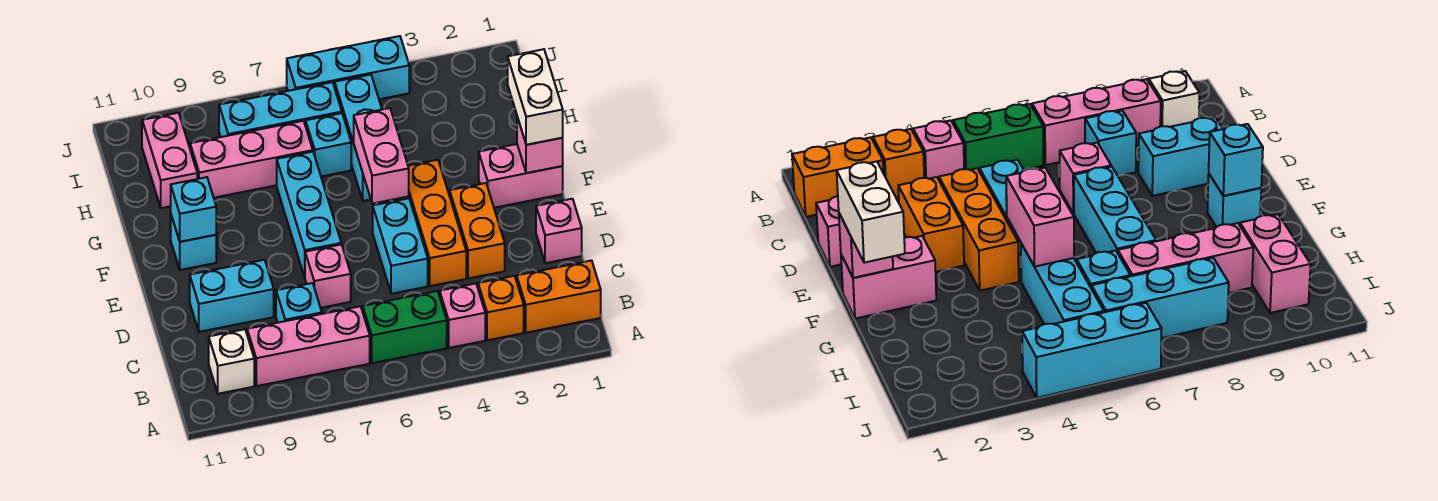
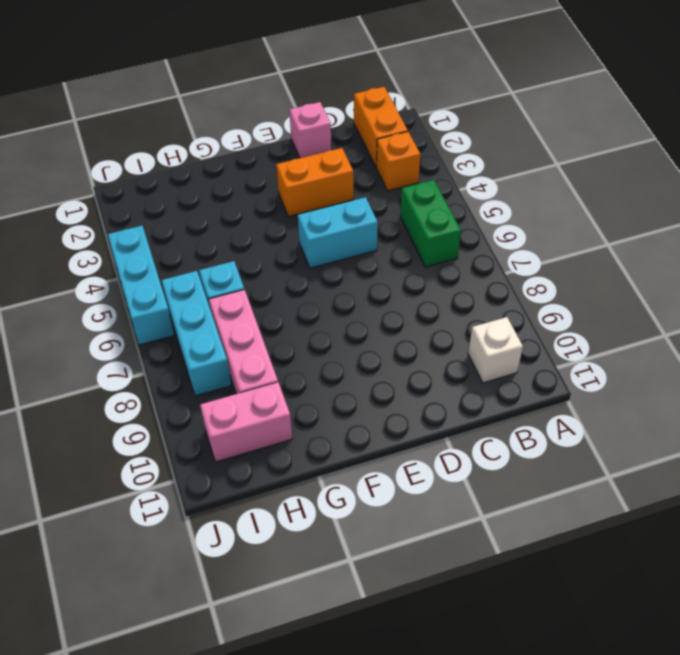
none -> pink brick B4 level 1
none -> pink brick B7:B9 level 1
none -> cyan brick C8 level 1

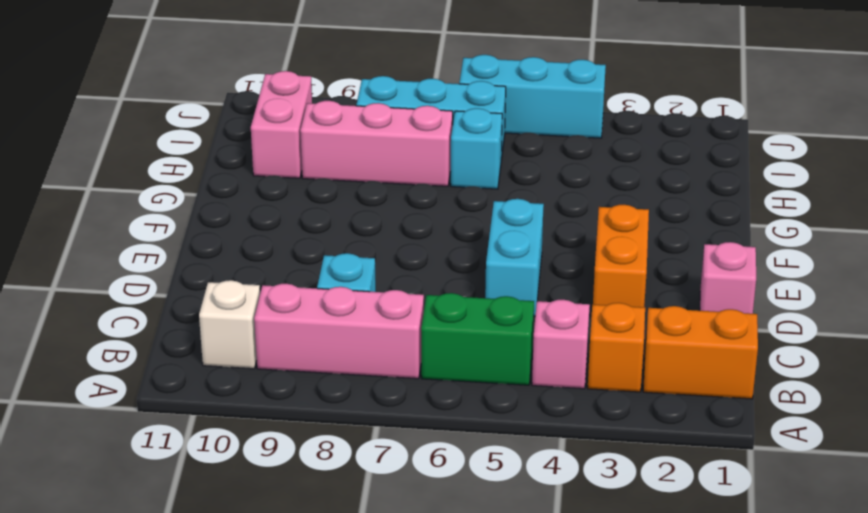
none -> orange brick D4:F4 level 1
none -> pink brick D7 level 1
none -> cyan brick D9:D10 level 1

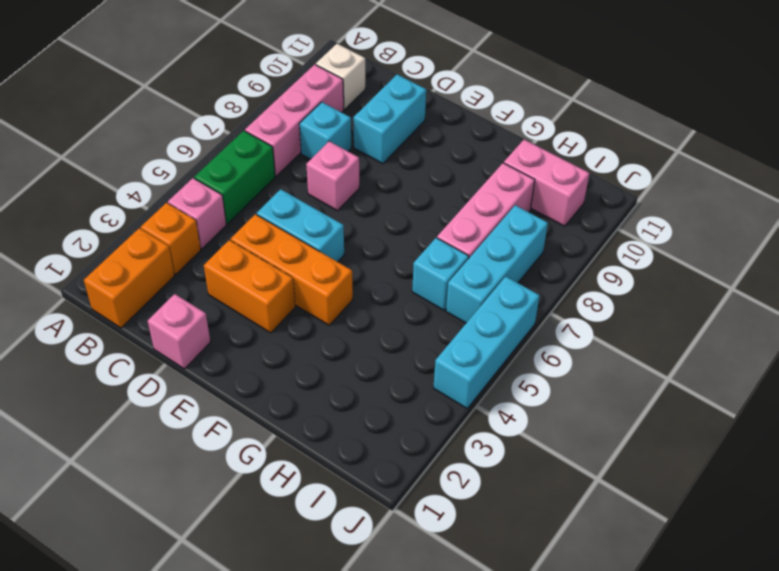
none -> cyan brick E7:G7 level 1
none -> pink brick F1:F2 level 1
none -> cyan brick F10 level 1

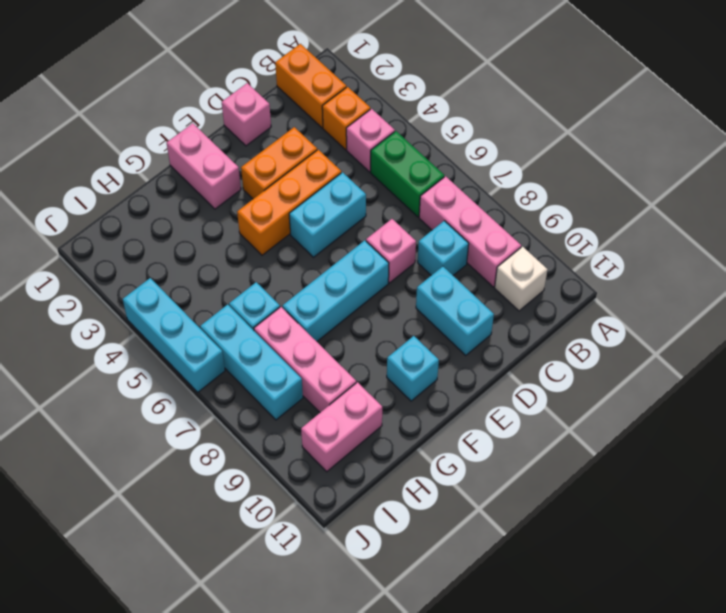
none -> cyan brick G5:I5 level 1
none -> pink brick F1 level 2
none -> pink brick F5:G5 level 2

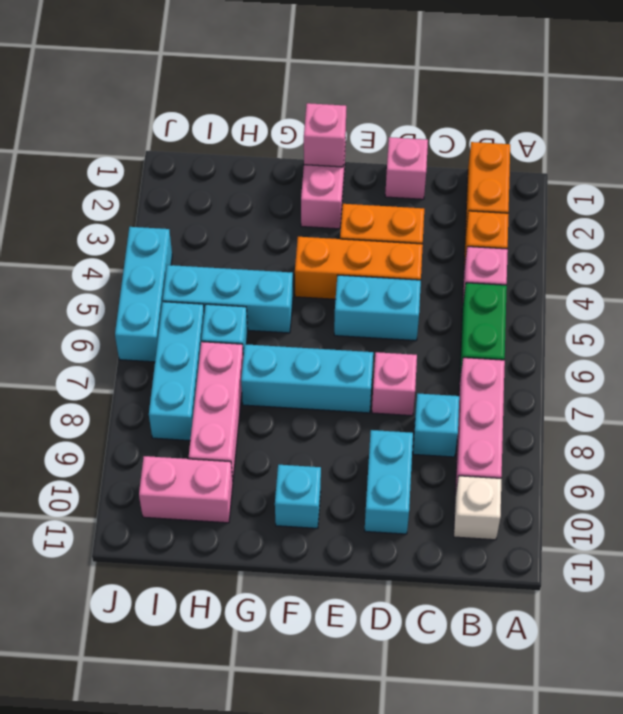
none -> pink brick F5:G5 level 2
none -> cyan brick F10 level 2
none -> white brick F1:G1 level 3

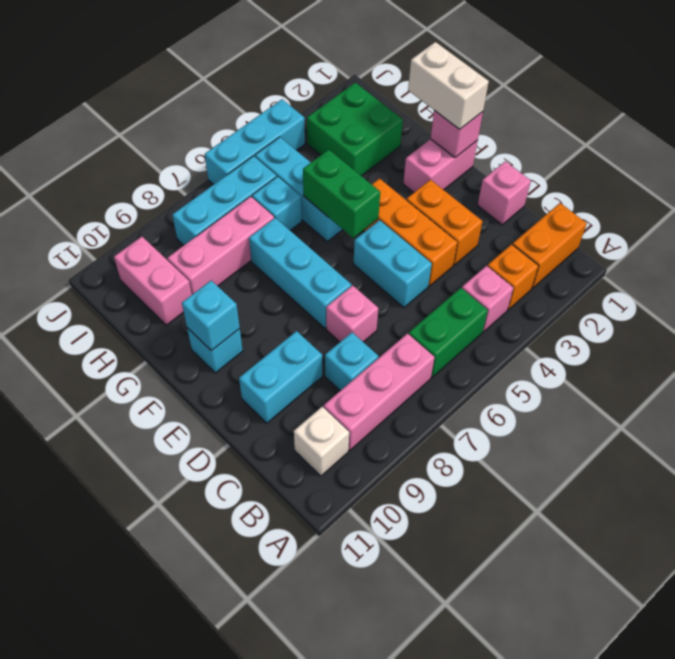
green brick F5:G5 level 2 -> pink brick F5:G5 level 2
green brick H2:I3 level 1 -> none

